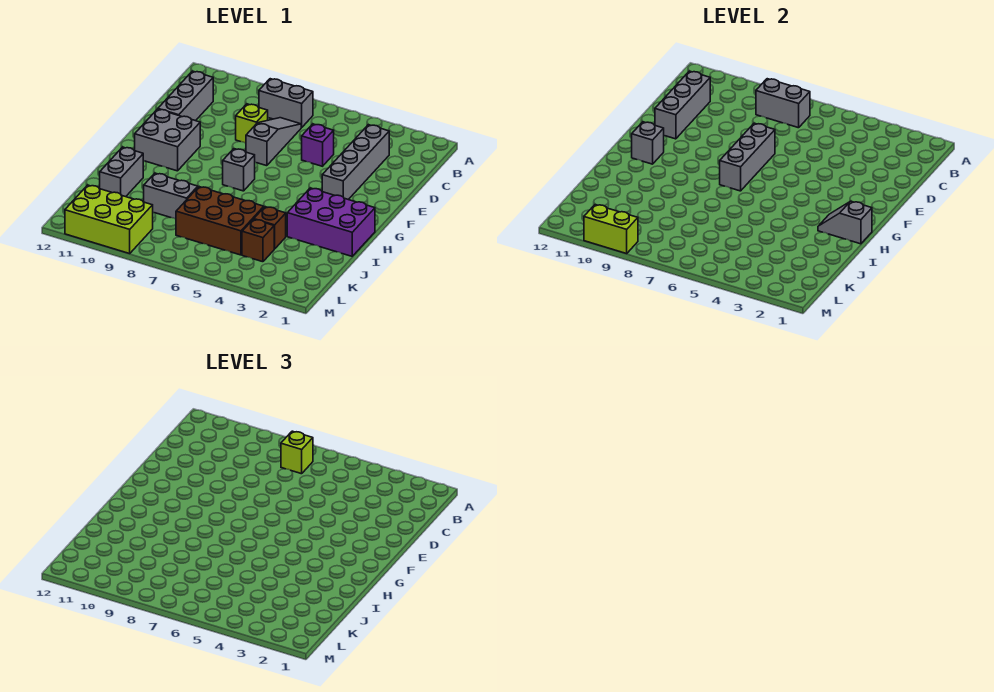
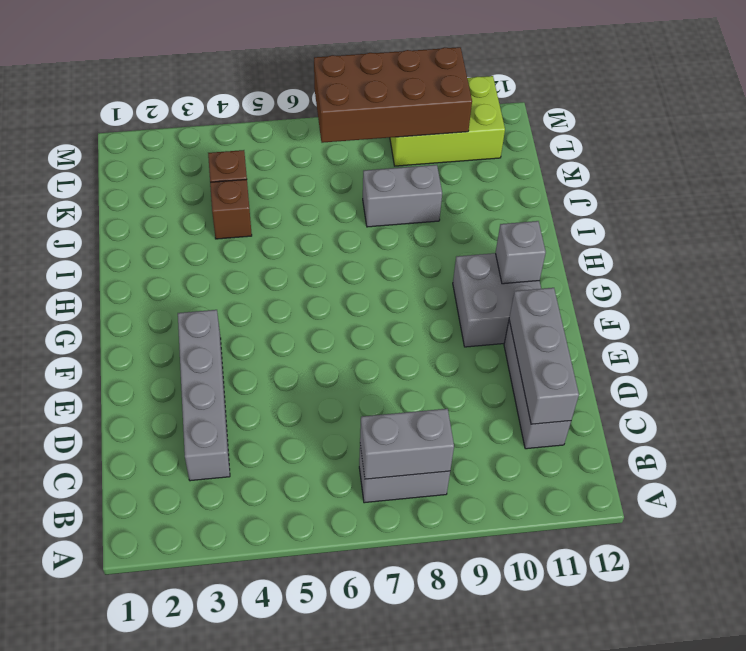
brown brick L7:M10 level 2 -> lime brick M9:M10 level 2
none -> grey slope C7:E7 level 1 top E
none -> purple brick D5 level 1
none -> lime brick D8 level 1

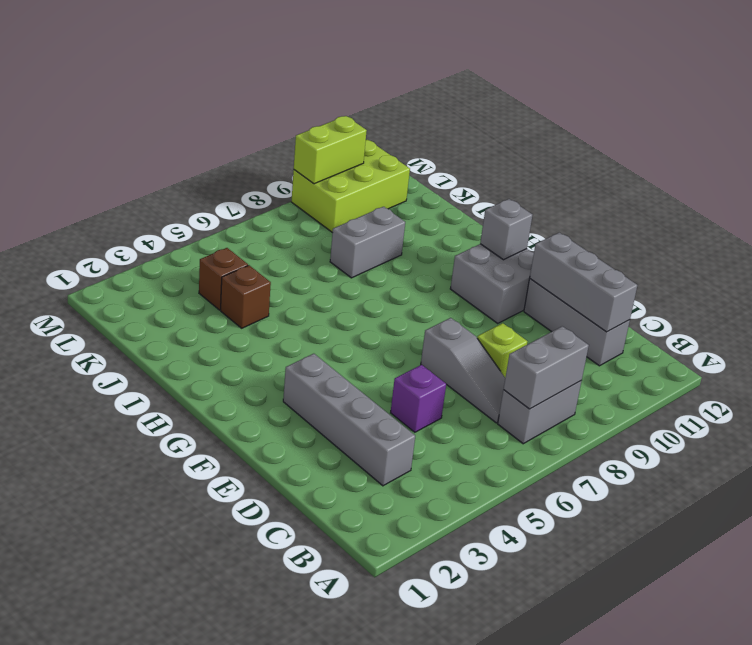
none -> grey brick G7 level 1
none -> purple brick H1:I3 level 1
none -> grey brick I11:J11 level 1

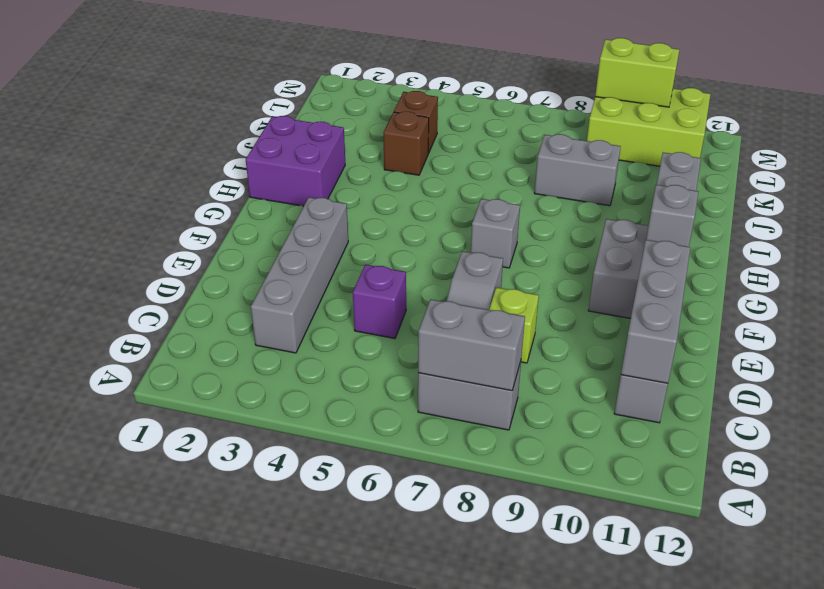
purple brick H1:I2 level 1 -> purple brick H1:I3 level 1
none -> brown brick J5:K7 level 1
none -> grey brick E7:G7 level 2
none -> grey slope H1:H2 level 2 top 1

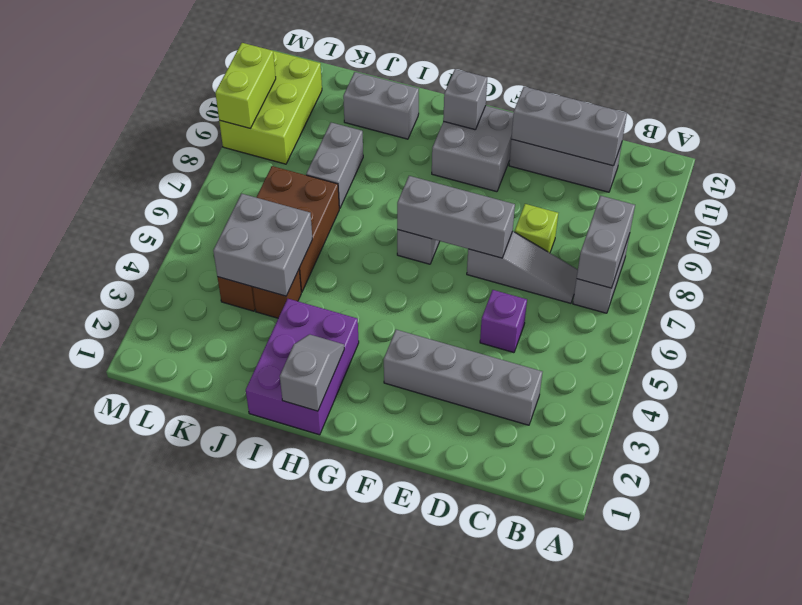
grey brick J4:K5 level 2 -> none
none -> lime brick B7 level 3

